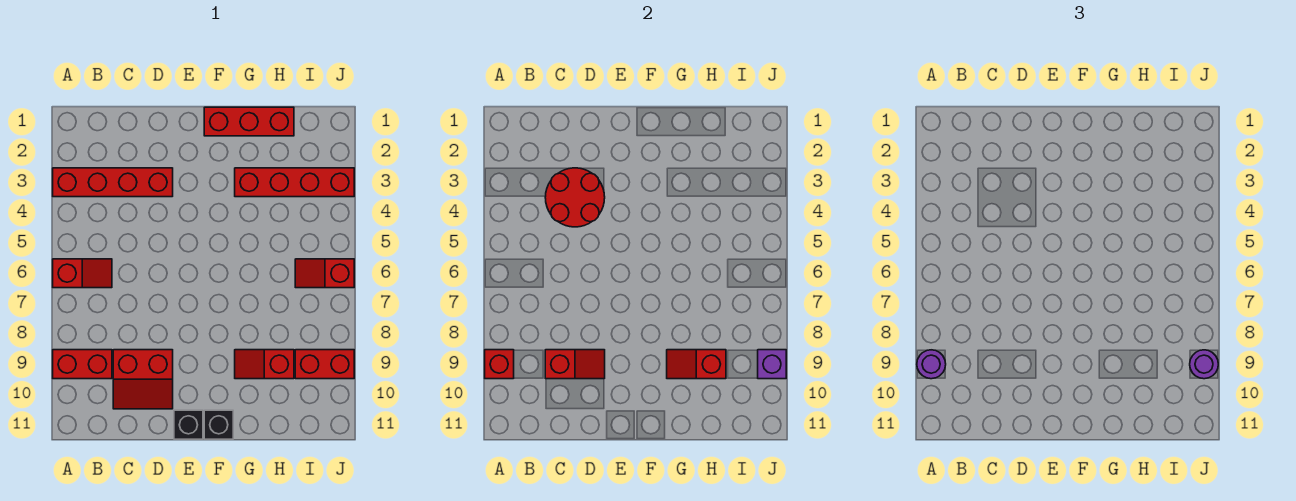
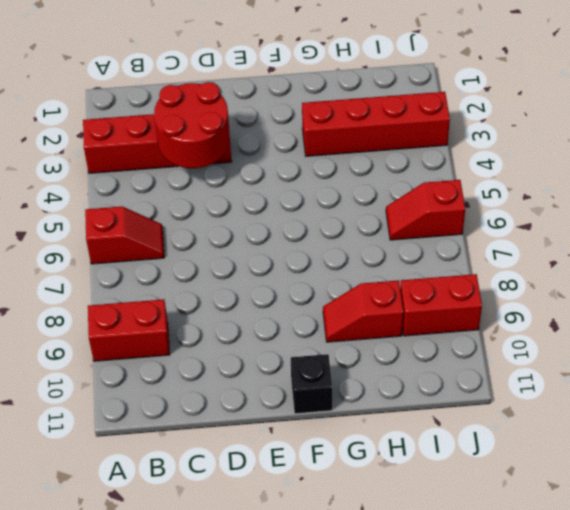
none -> red slope C9:D10 level 1 top 9
none -> black brick E11 level 1
none -> red brick F1:H1 level 1

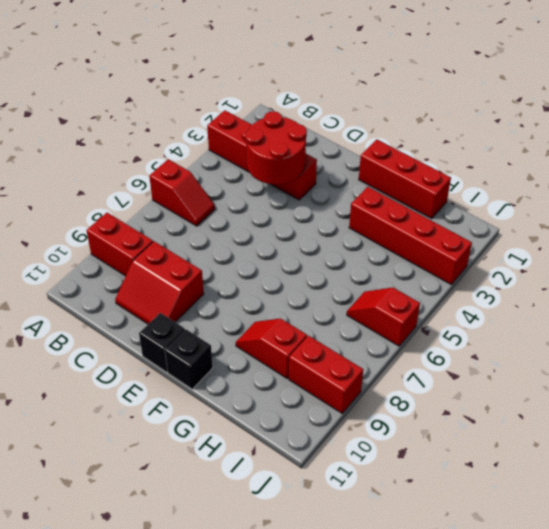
none -> red brick A9 level 2
none -> red slope C9:D9 level 2 top C
none -> red slope G9:H9 level 2 top H

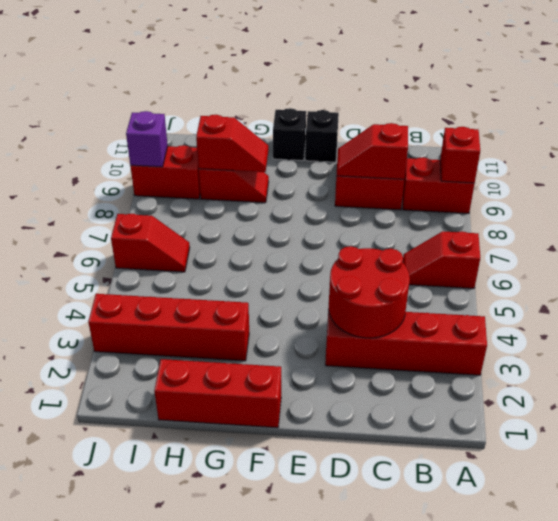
none -> purple round brick A9 level 3
none -> purple round brick J9 level 3

